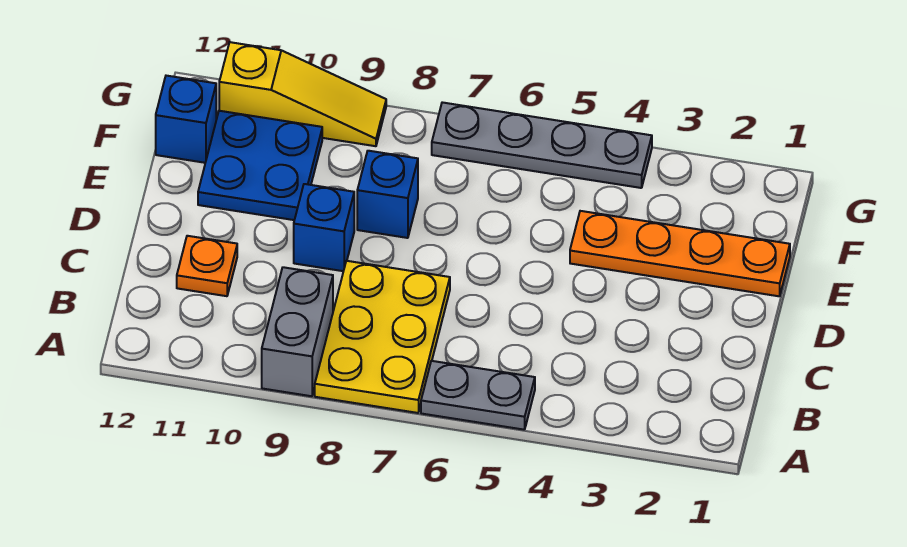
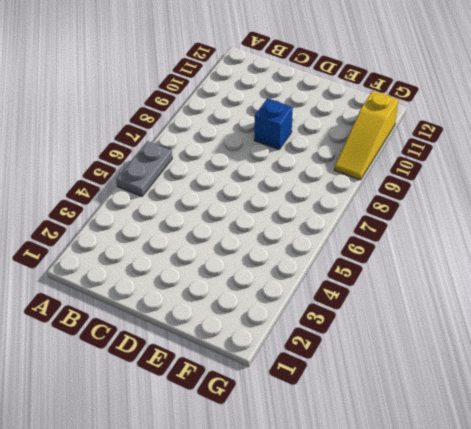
none -> yellow plate A7:C8 level 1
none -> grey brick A9:B9 level 1

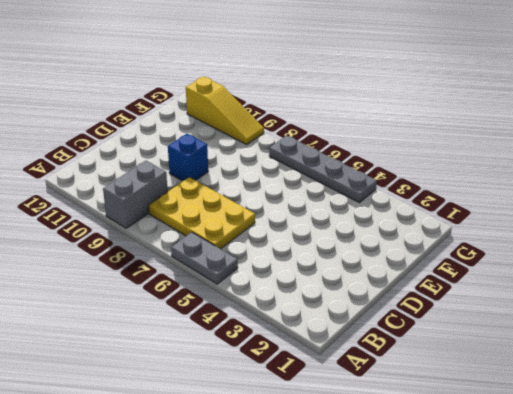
yellow plate B6:C8 level 1 -> yellow plate A7:C8 level 1
none -> orange plate C11 level 1
none -> orange plate E1:E4 level 1

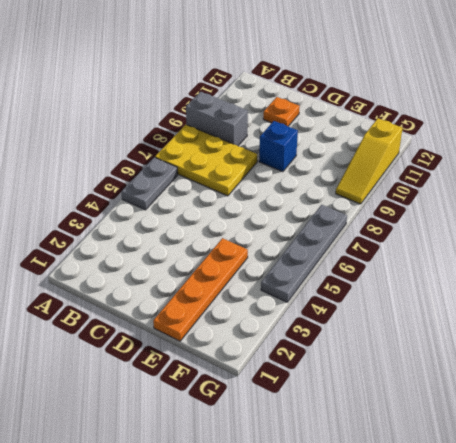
none -> blue brick E8 level 1
none -> blue plate E10:F11 level 1

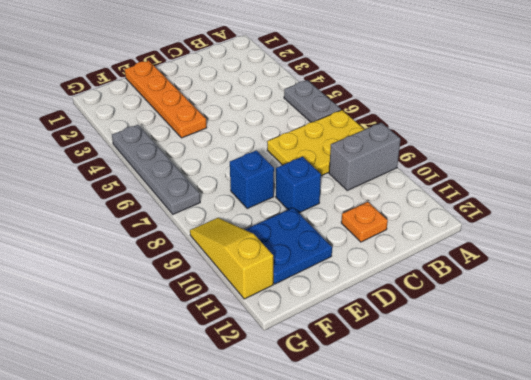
none -> blue brick F12 level 1

